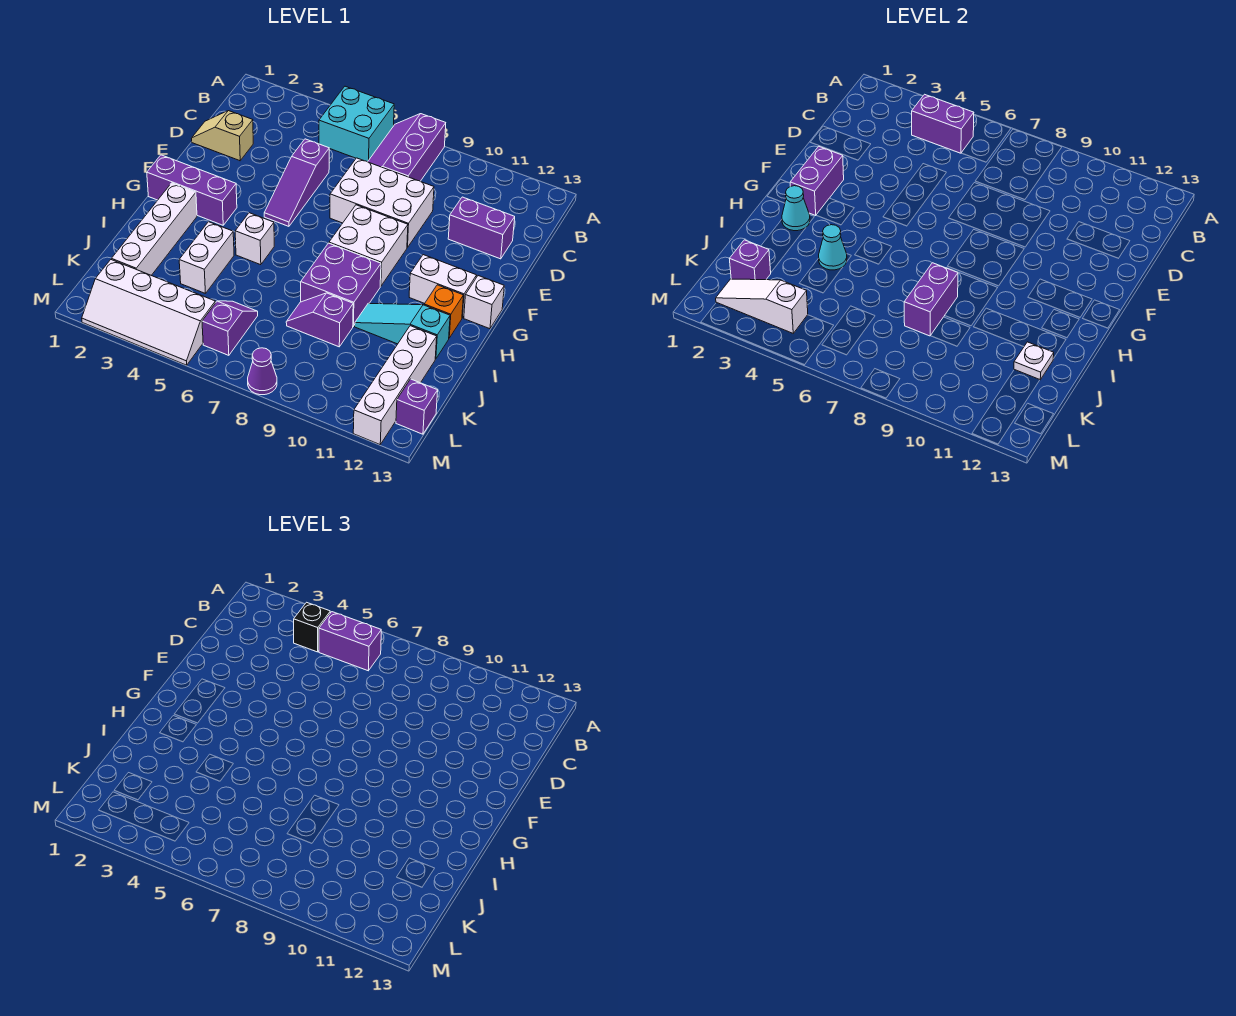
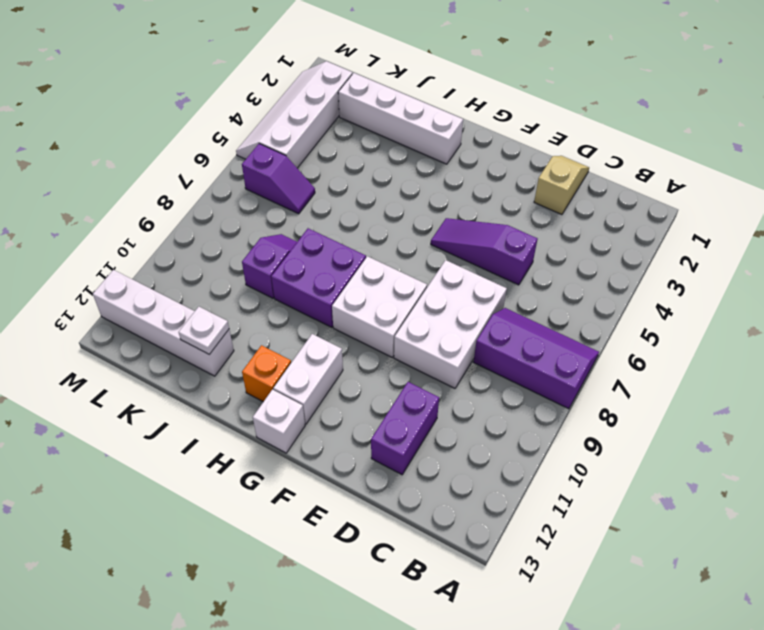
none -> cyan brick A5:B6 level 1
none -> purple brick G1:G3 level 1
none -> white brick H5 level 1
none -> white brick I4:J4 level 1

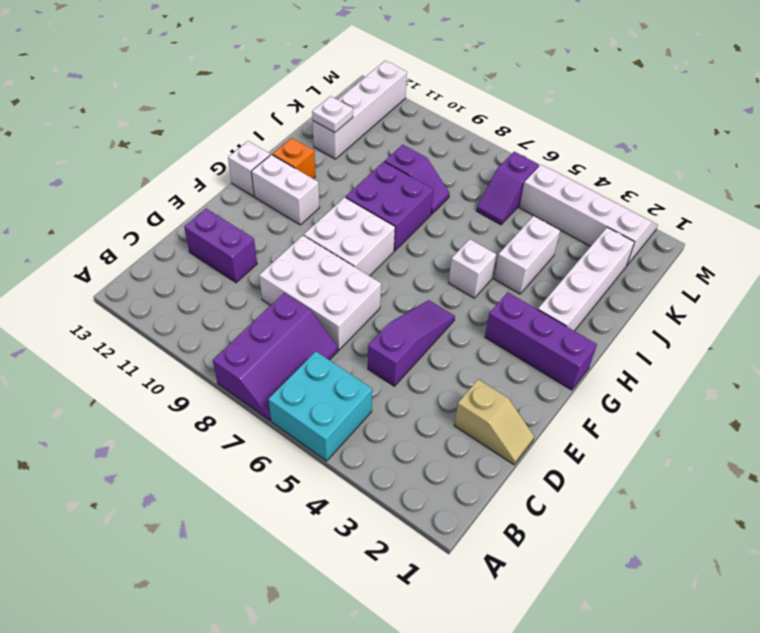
none -> cyan slope I10:I12 level 1 top 12
none -> purple brick L13 level 1
none -> purple cone M8 level 1
none -> purple brick B4:B5 level 2

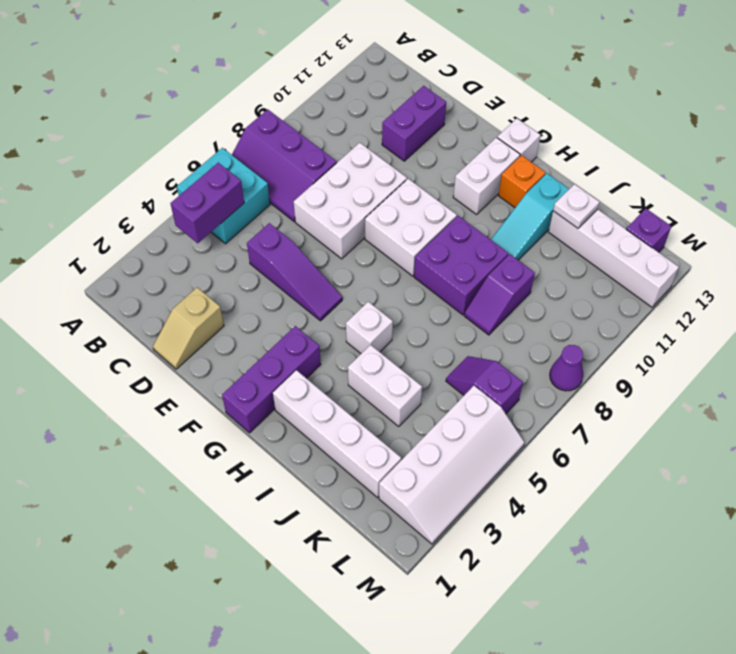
none -> purple brick F2:G2 level 2
none -> cyan cone H2 level 2
none -> cyan cone I4 level 2
none -> purple brick I8:J8 level 2

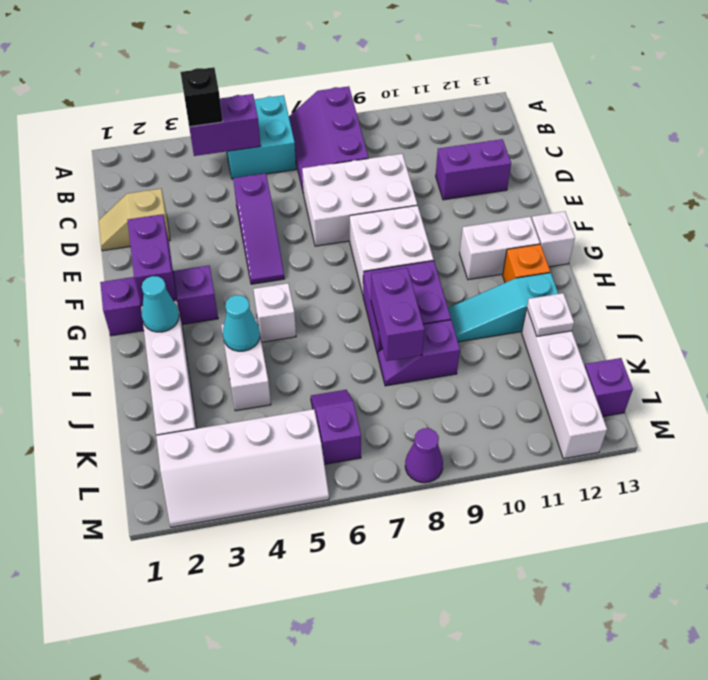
none -> purple brick K2 level 2
none -> white slope L2:L4 level 2 top 4
none -> purple brick B5:B6 level 3

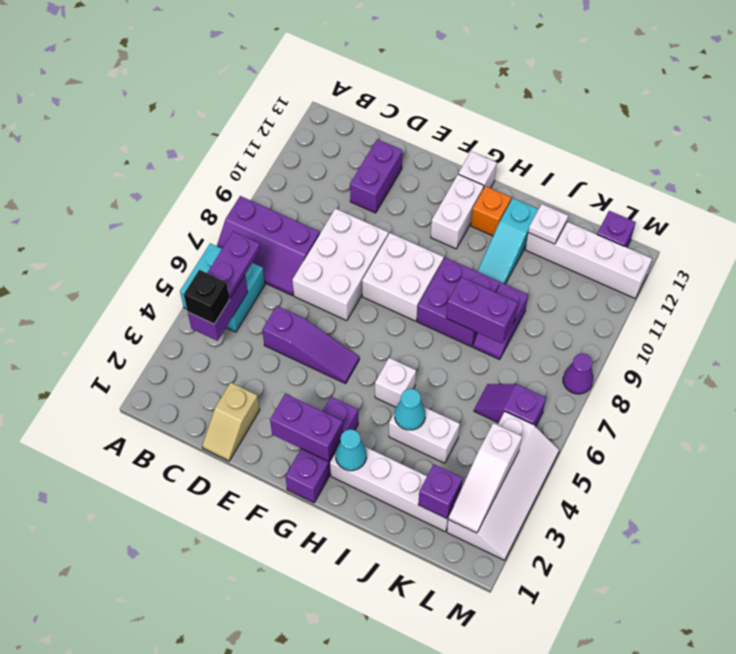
purple plate B5:B6 level 3 -> purple brick B5:B6 level 3

